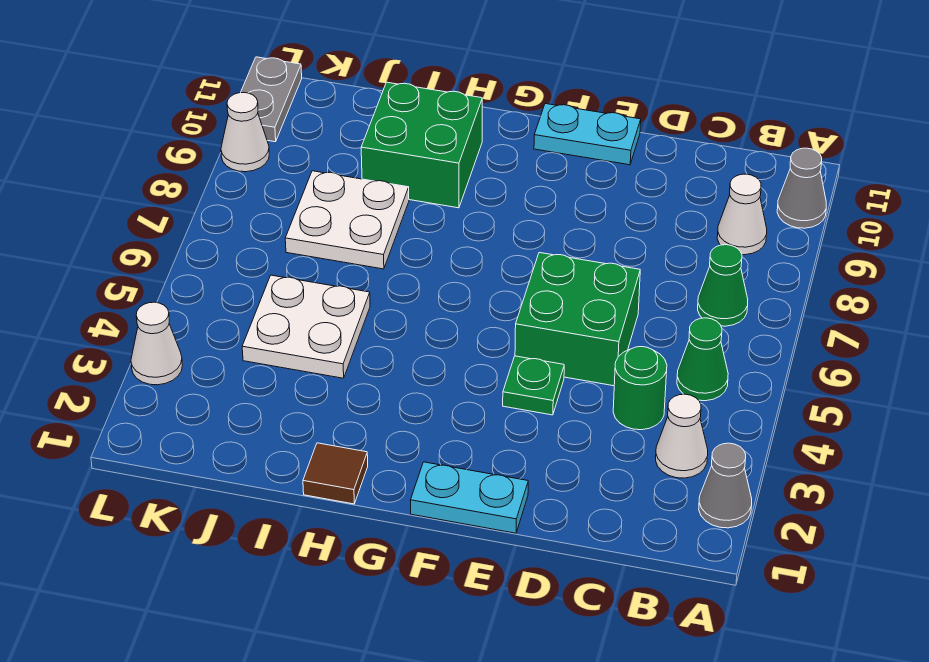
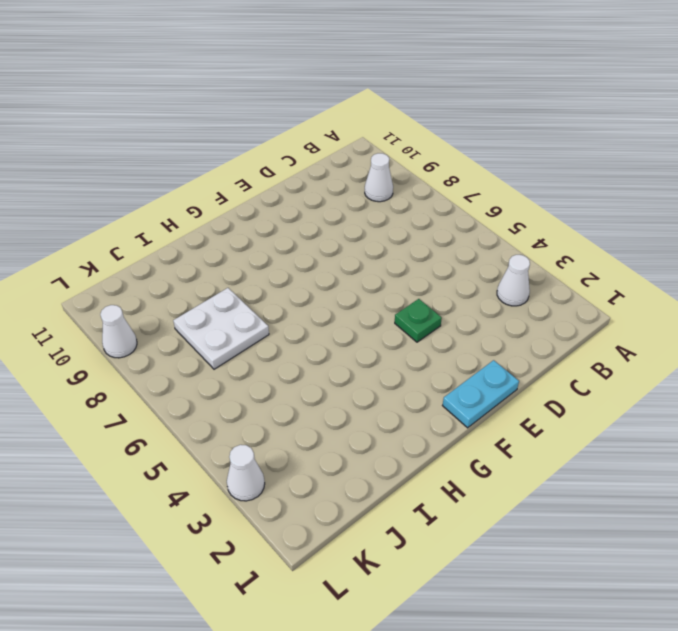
none -> grey cone A2 level 1
none -> grey cone A10 level 1
none -> green cone B5 level 1

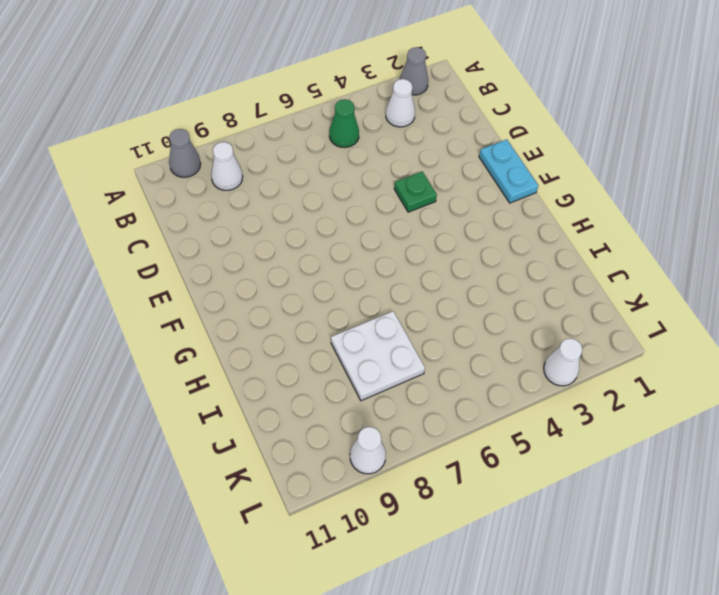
none -> green cone B7 level 1
none -> green round brick C4 level 1
none -> green brick D5:E6 level 1

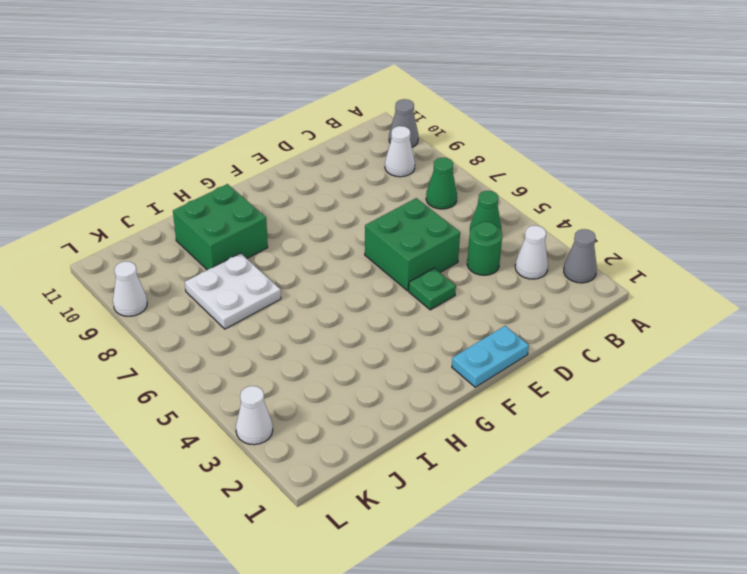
none -> cyan plate E11:F11 level 1
none -> brown tile H1 level 1
none -> white plate I4:J5 level 1

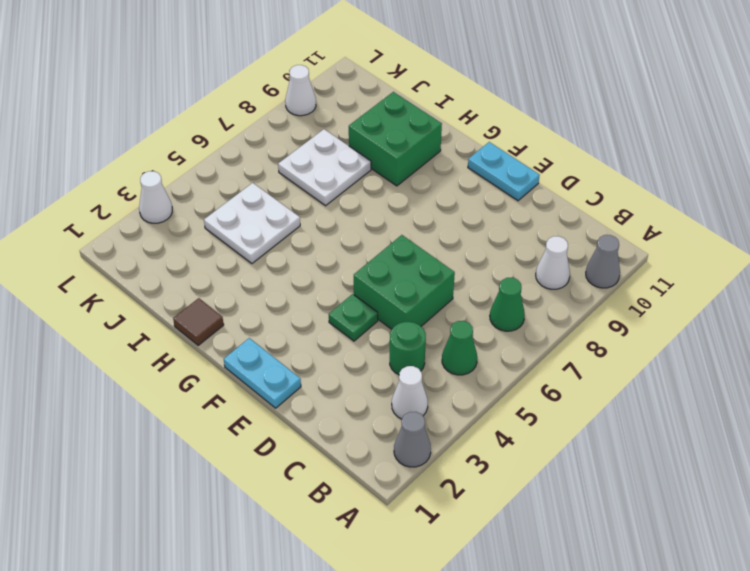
none -> grey plate L10:L11 level 1

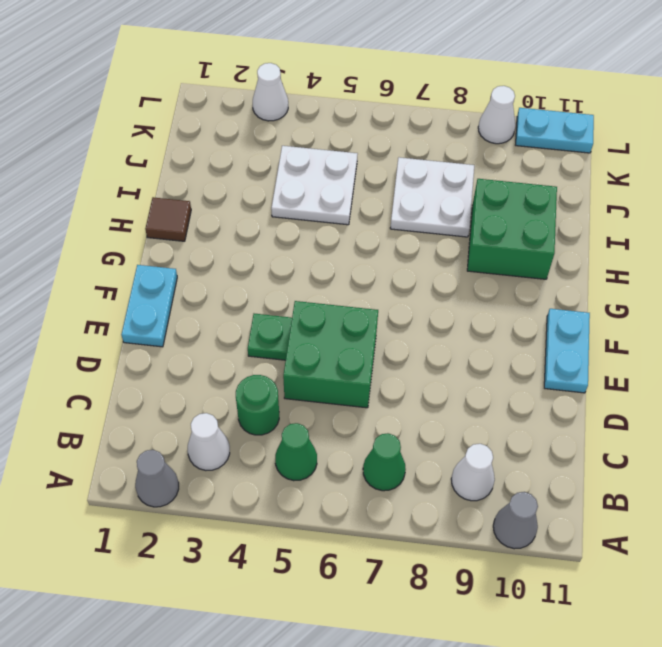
cyan plate L10:L11 level 1 -> grey plate L10:L11 level 1

